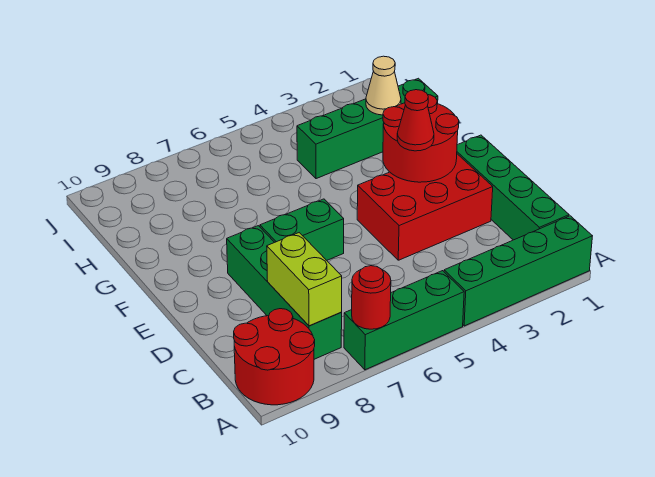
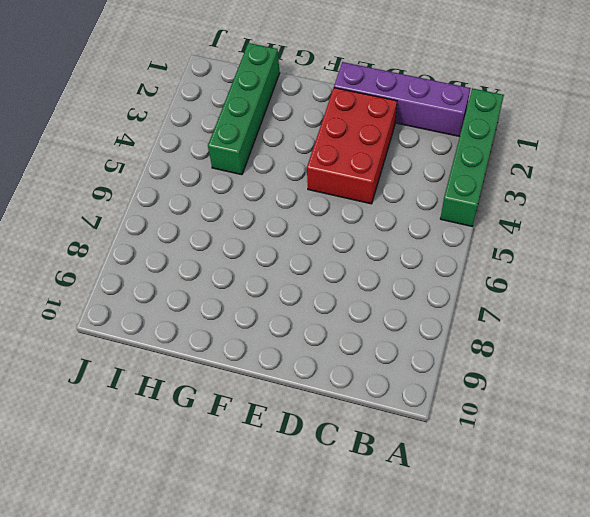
purple brick B1:E1 level 1 -> green brick B1:E1 level 1
none -> green brick A5:A7 level 1
none -> red round brick A9:B10 level 1
none -> green brick B8:E8 level 1

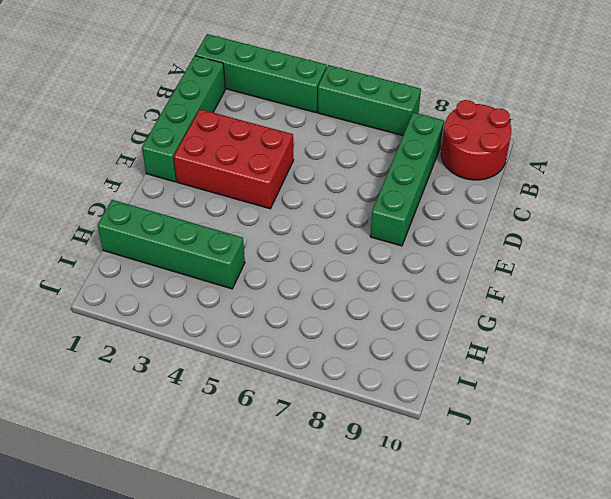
none -> green brick E6:E7 level 1
none -> red round brick A7 level 2
none -> lime brick B8:C8 level 2

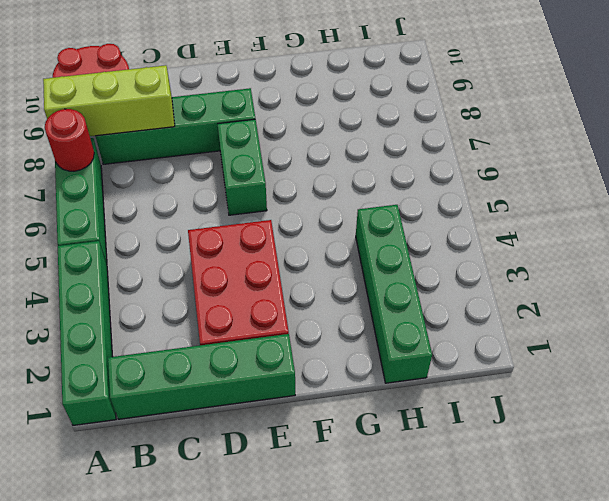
lime brick A8:C8 level 2 -> lime brick B8:C8 level 2
none -> red round brick E2:F3 level 2
none -> tan cone H2 level 2
none -> red cone E3 level 3

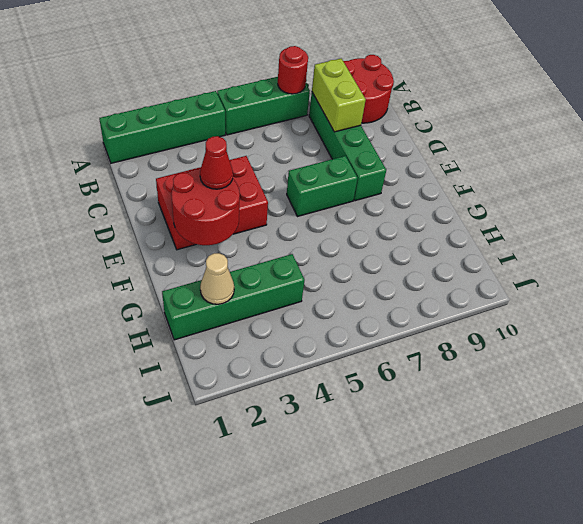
none -> green brick B1:E1 level 1

